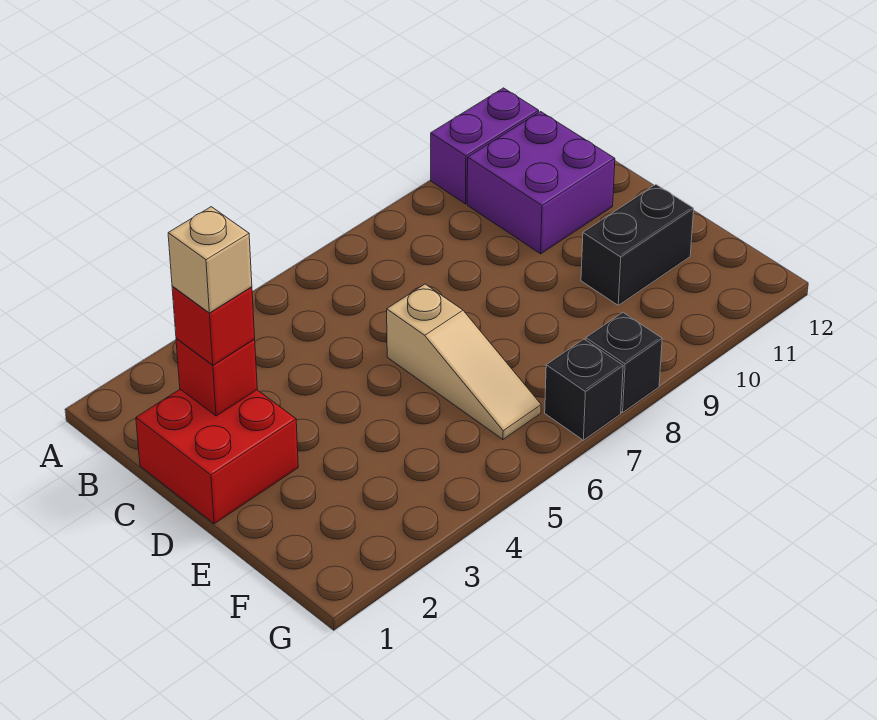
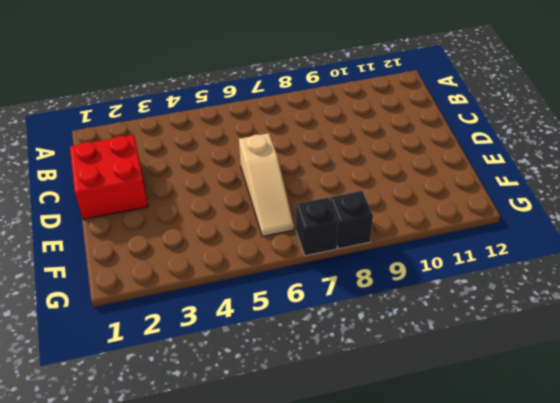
none -> purple brick A10:A11 level 1
none -> purple brick B10:C11 level 1

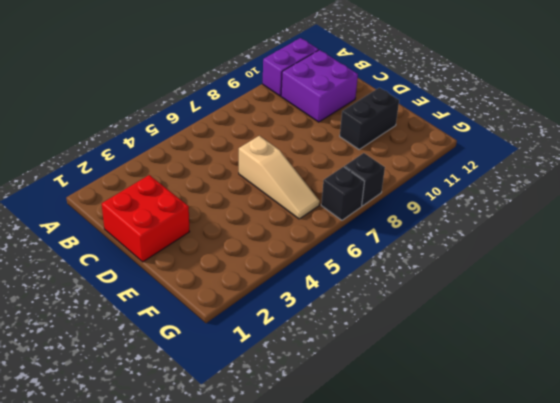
none -> red brick C2 level 2
none -> red brick C2 level 3

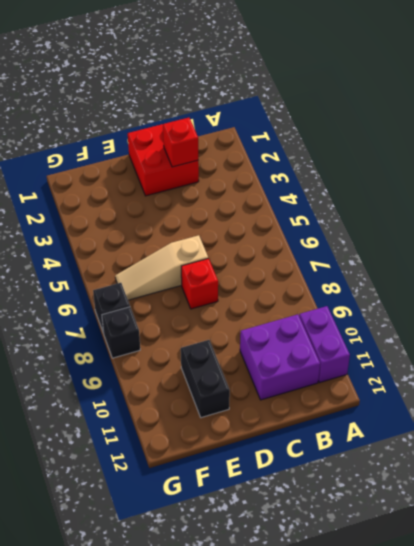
red brick D7 level 1 -> red brick C2 level 3
none -> tan brick C2 level 4

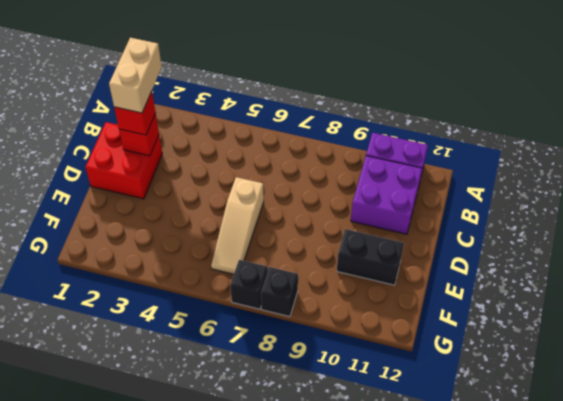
tan brick B2:C2 level 4 -> tan brick C2 level 4

